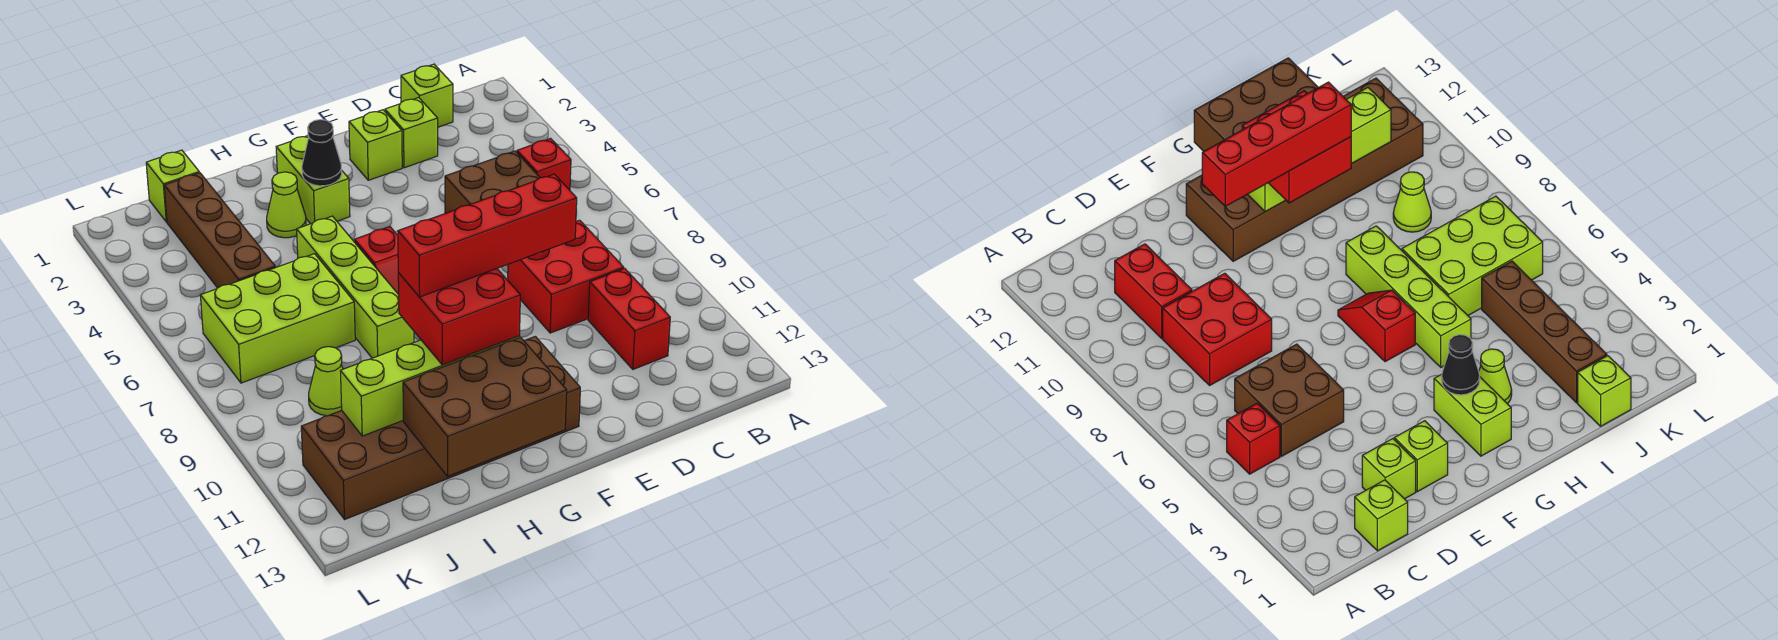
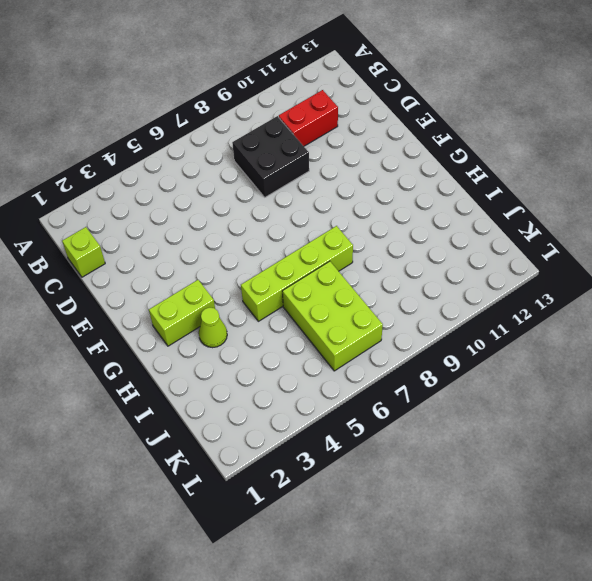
black brick C8:D9 level 1 -> red brick C8:D9 level 1
none -> red brick B5 level 1
none -> brown brick C5:D6 level 1
none -> lime brick D2 level 1

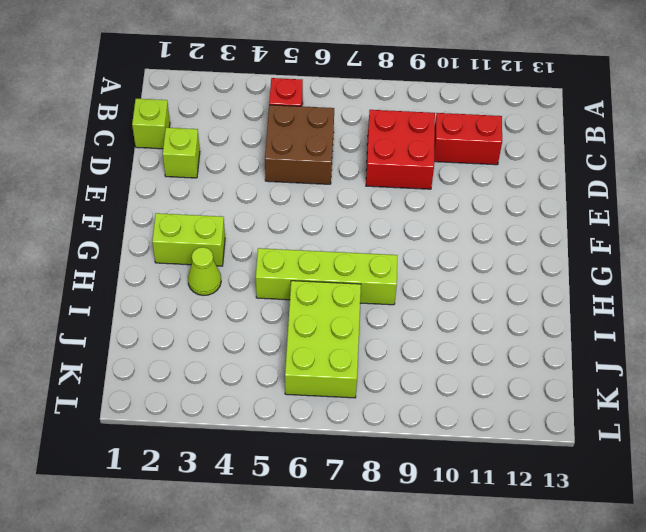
none -> lime brick E2 level 1
none -> brown brick F11:K12 level 1
none -> red slope G6:G7 level 1 top 6

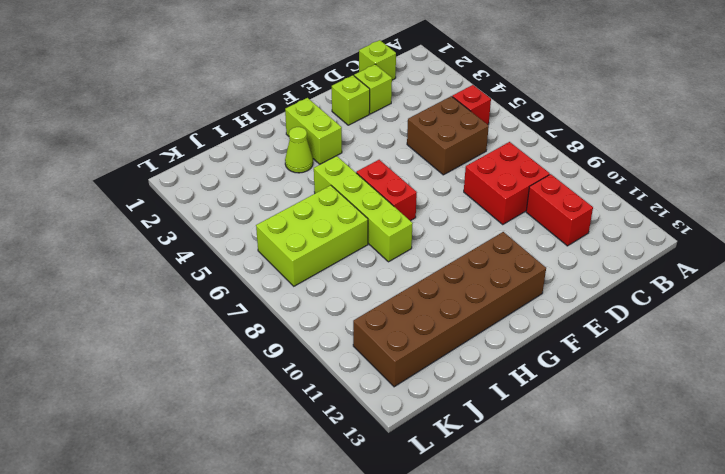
red brick G6:G7 level 1 -> red slope G6:G7 level 1 top 6
none -> lime brick J1 level 1
none -> brown brick J2:J5 level 1
none -> lime cone J9 level 1

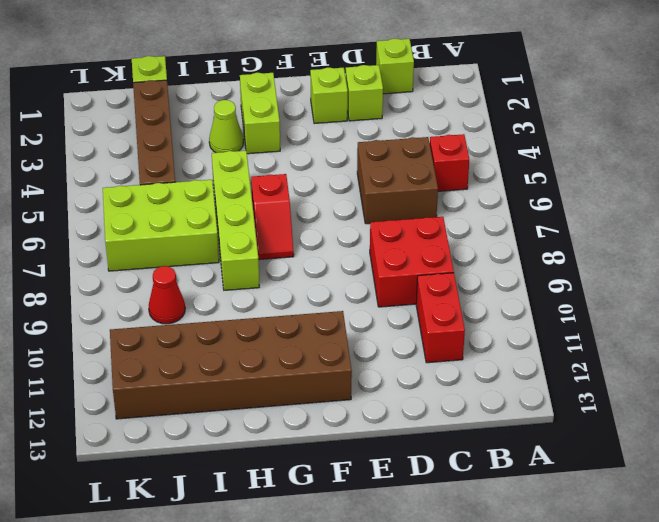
red cone J9 level 1 -> lime cone J9 level 1
none -> black cone G3 level 2
none -> lime brick G11:J11 level 2
none -> brown brick G12:I13 level 2

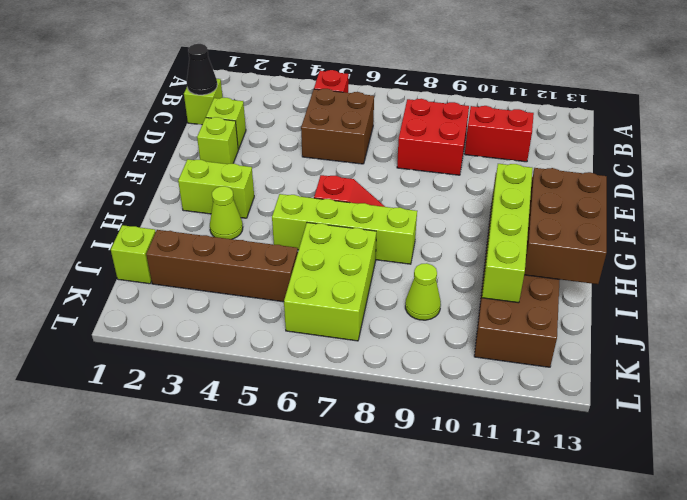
black cone C1 level 2 -> black cone G3 level 2
none -> red brick G10:H11 level 3
none -> red brick E10:H10 level 4

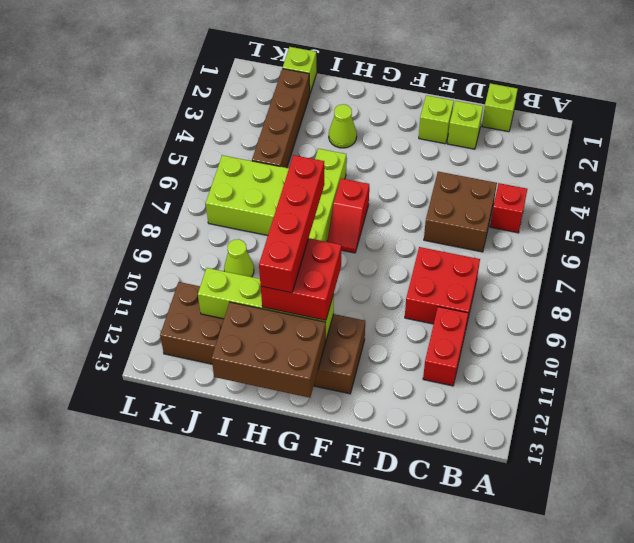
red brick H8:H11 level 4 -> red brick E10:H10 level 4
none -> lime brick G2:G3 level 1
none -> black cone G3 level 2

